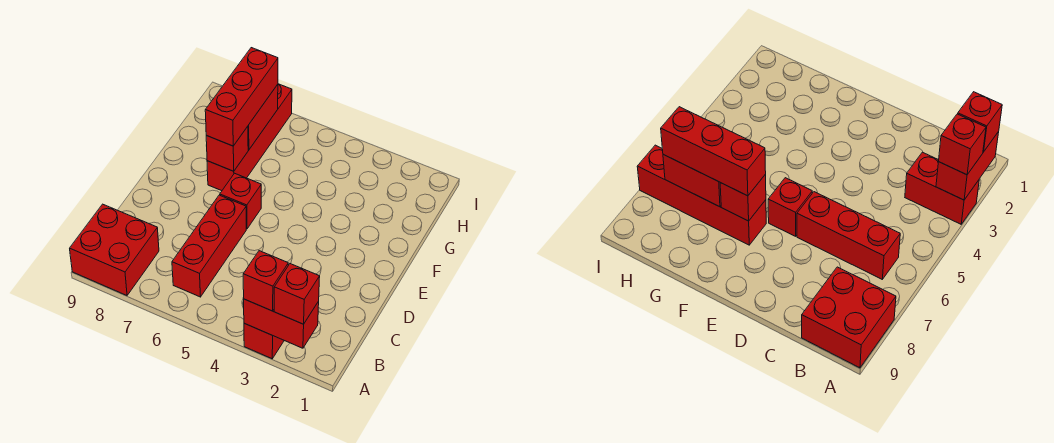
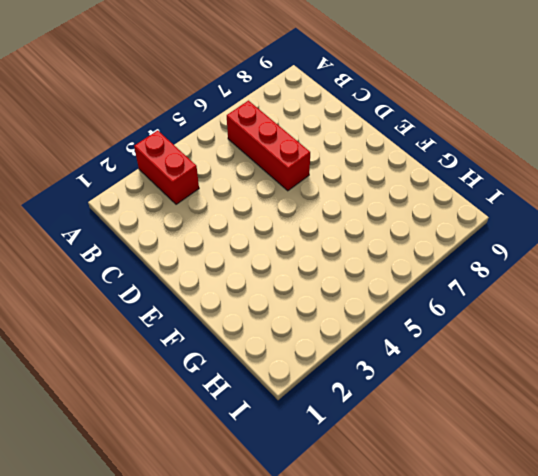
none -> red brick A8:B9 level 1
none -> red brick E6 level 1

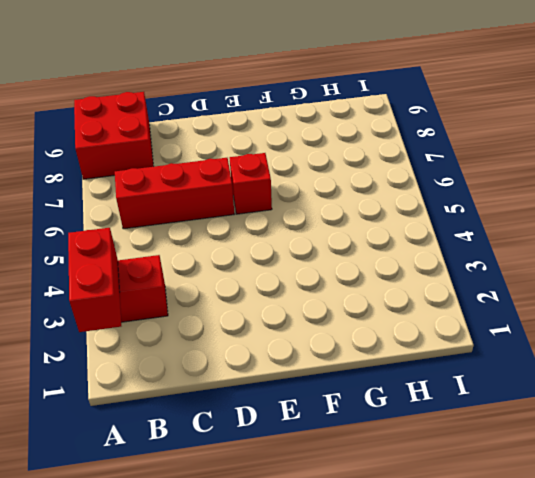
none -> red brick F7:I7 level 1
none -> red brick F7 level 2

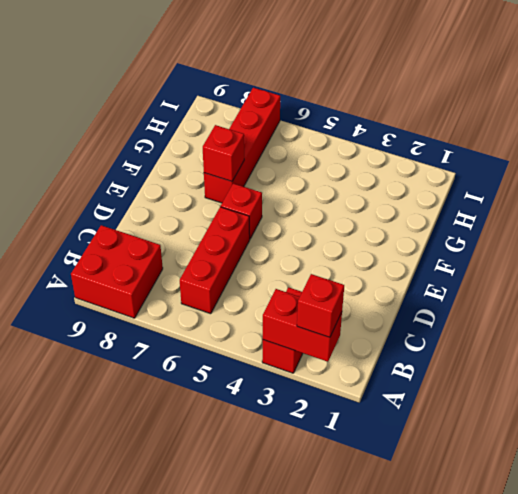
none -> red brick G7:H7 level 2
none -> red brick A3 level 3

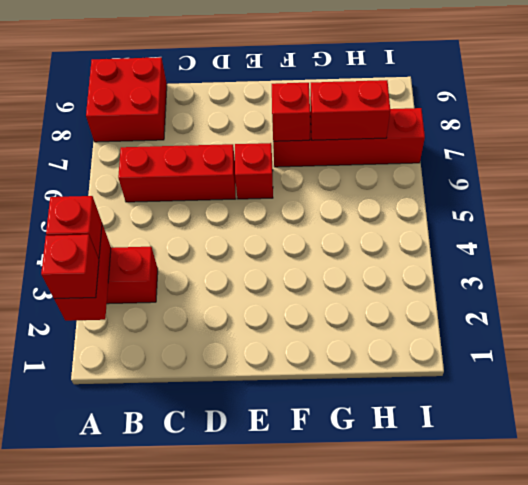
none -> red brick F7:H7 level 3

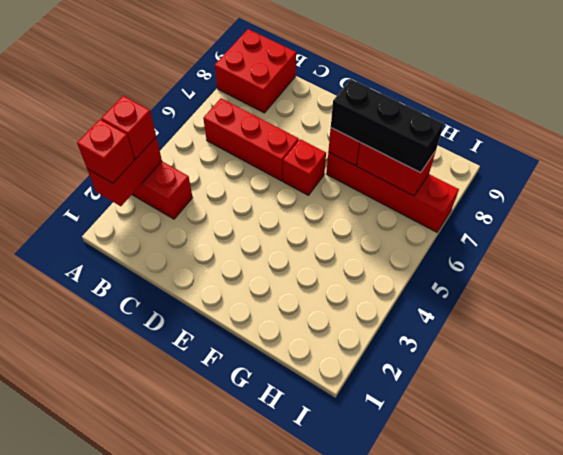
black brick F7:H7 level 3 -> red brick F7:H7 level 3

